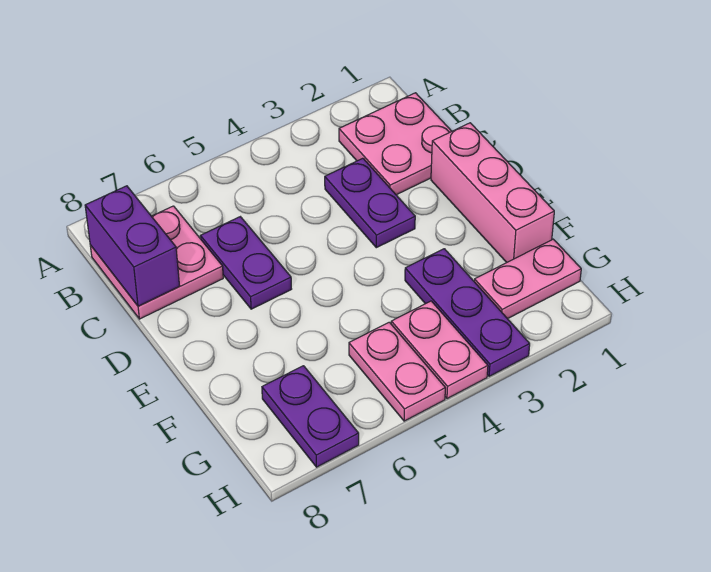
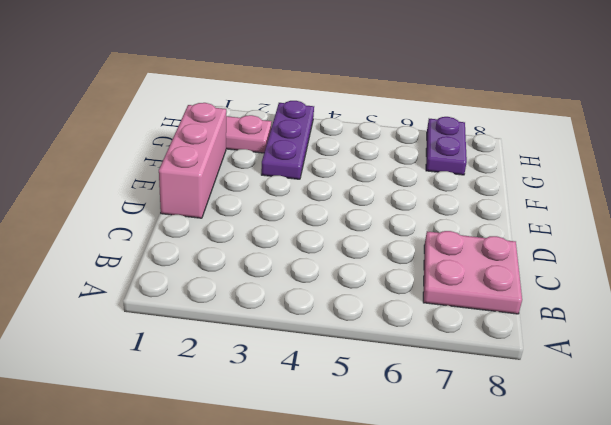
none -> pink plate B1:C2 level 1
none -> purple plate C3:D3 level 1

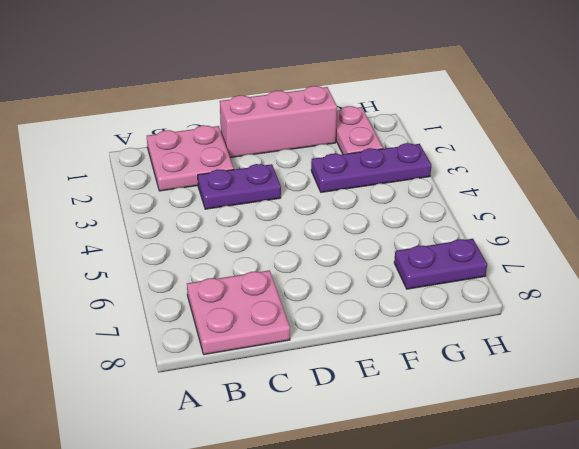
none -> purple plate C6:D6 level 1
none -> pink plate G4:H4 level 1

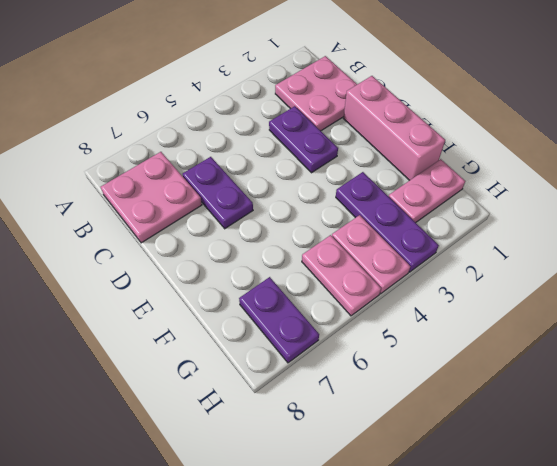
none -> purple brick B8:C8 level 2

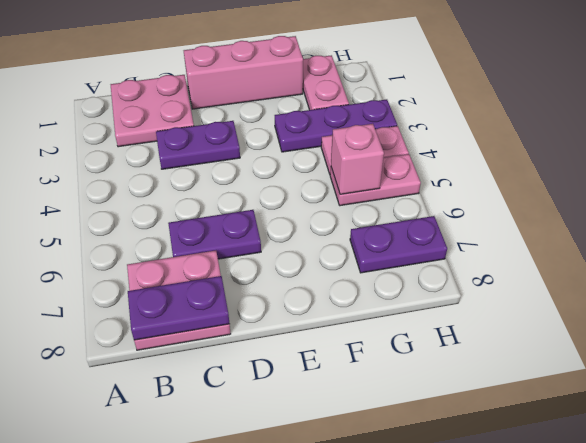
purple plate B8:C8 level 2 -> purple brick B8:C8 level 2
pink brick G5 level 2 -> none

